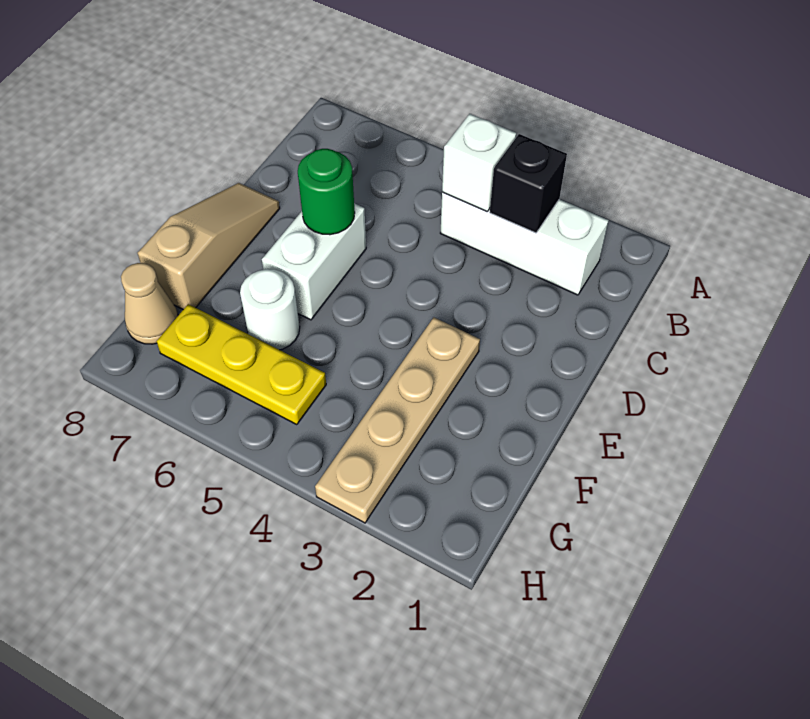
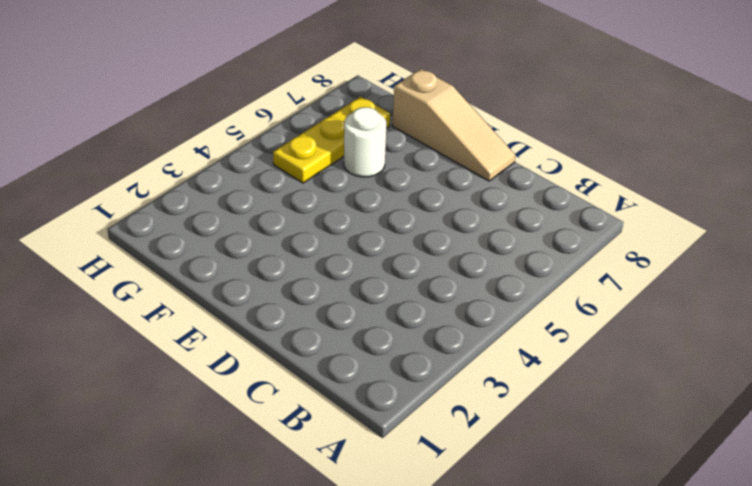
none -> white brick B2:B4 level 1
none -> white brick D6:E6 level 1

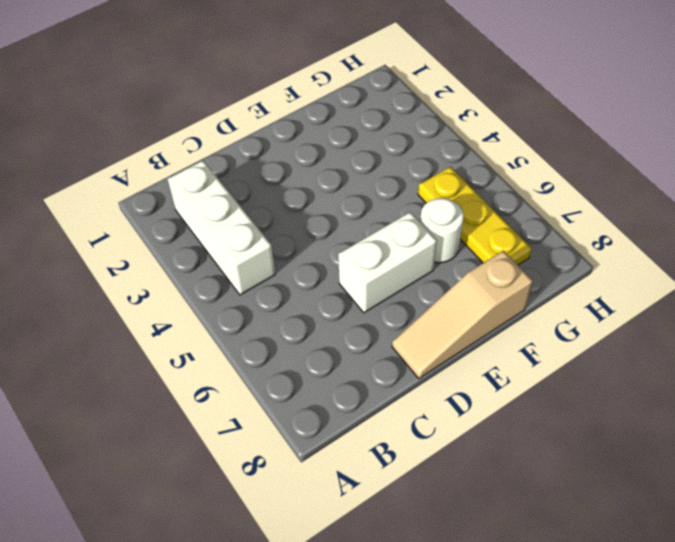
none -> tan plate E3:H3 level 1
none -> tan cone G8 level 1

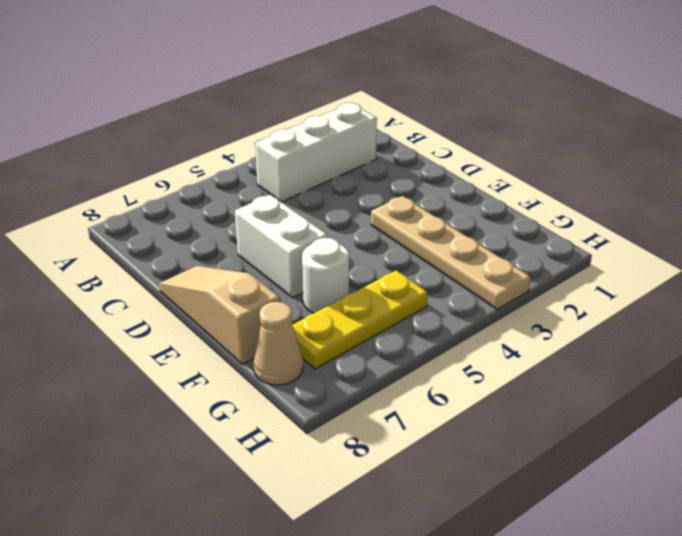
none -> black brick B3 level 2
none -> white brick B4 level 2

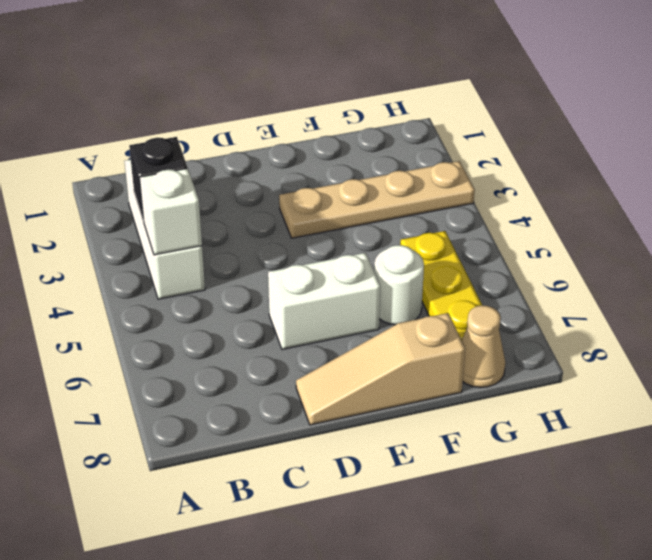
none -> green round brick D6 level 2

